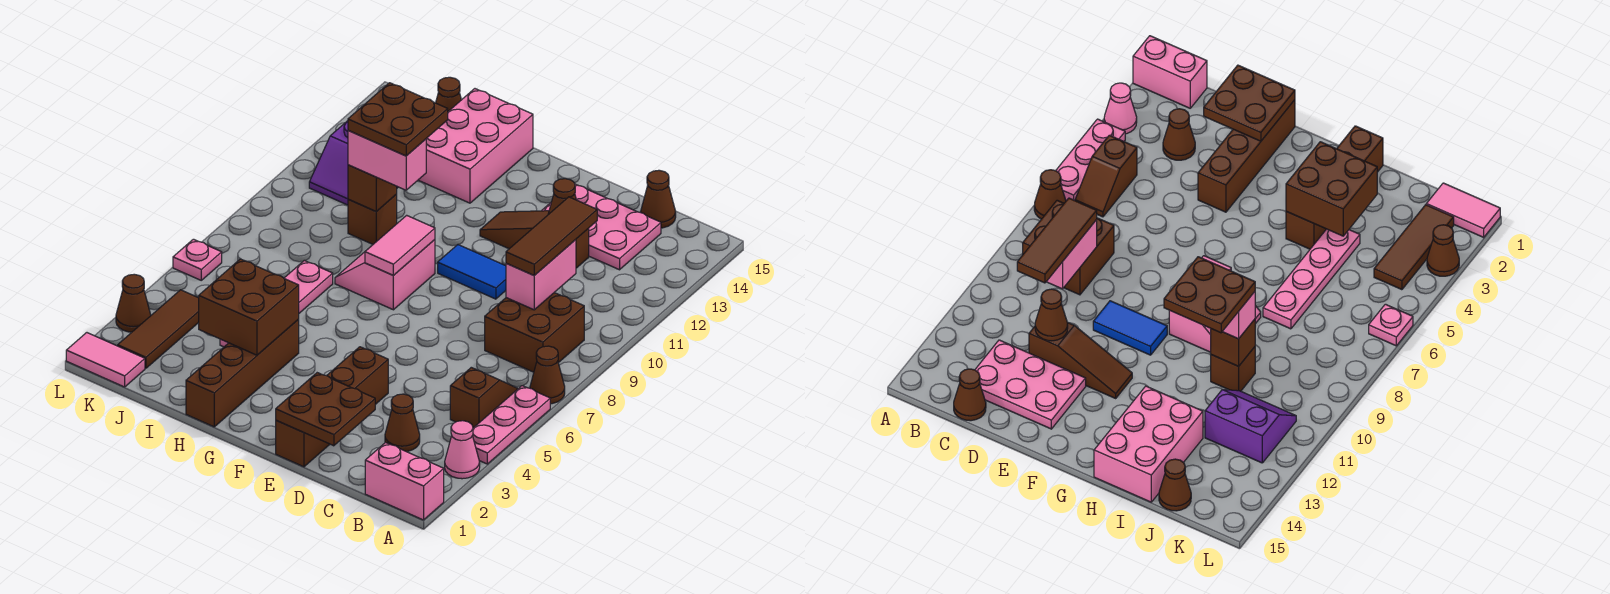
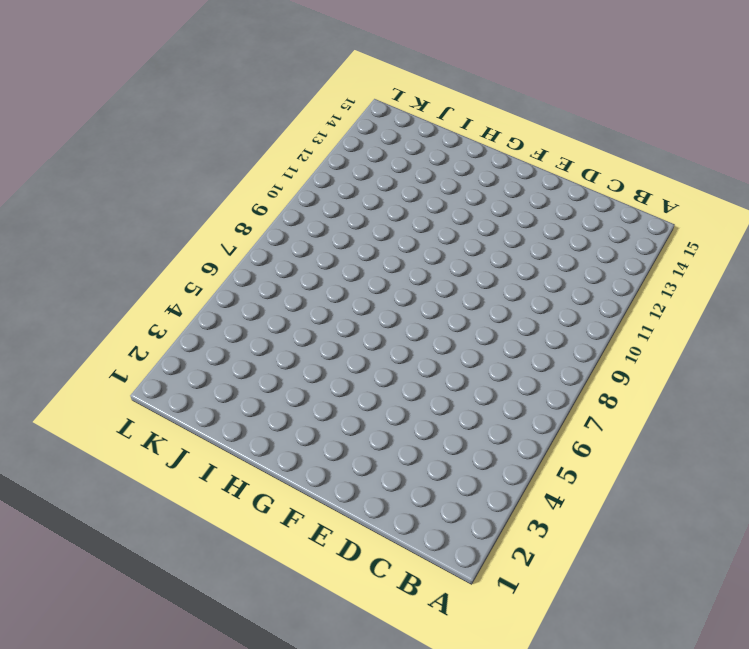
none -> pink brick A1:B1 level 1
none -> pink cone A3 level 1
none -> pink plate A4:A6 level 1
none -> brown cone A7 level 1

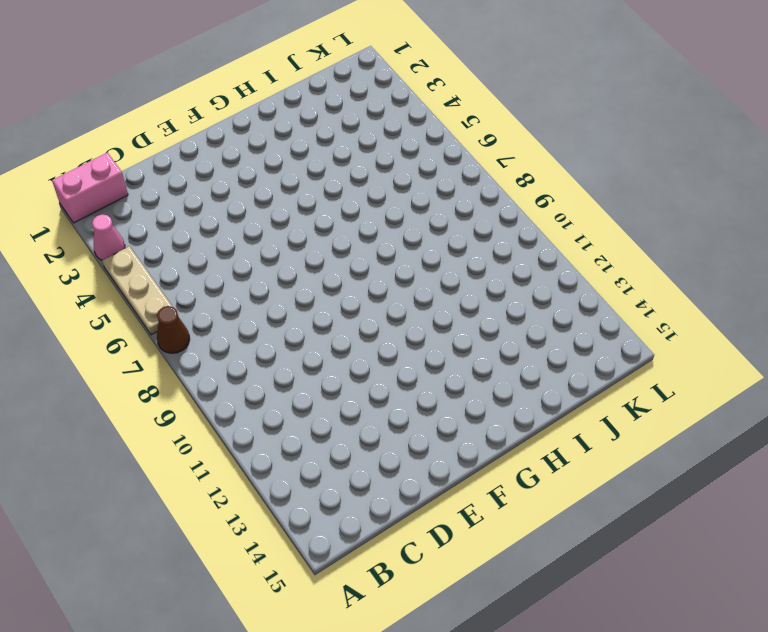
tan plate A4:A6 level 1 -> pink plate A4:A6 level 1
none -> brown slope B5:B6 level 1 top 5
none -> brown brick B8:C9 level 1
none -> brown cone C3 level 1
none -> pink plate C13:E14 level 1

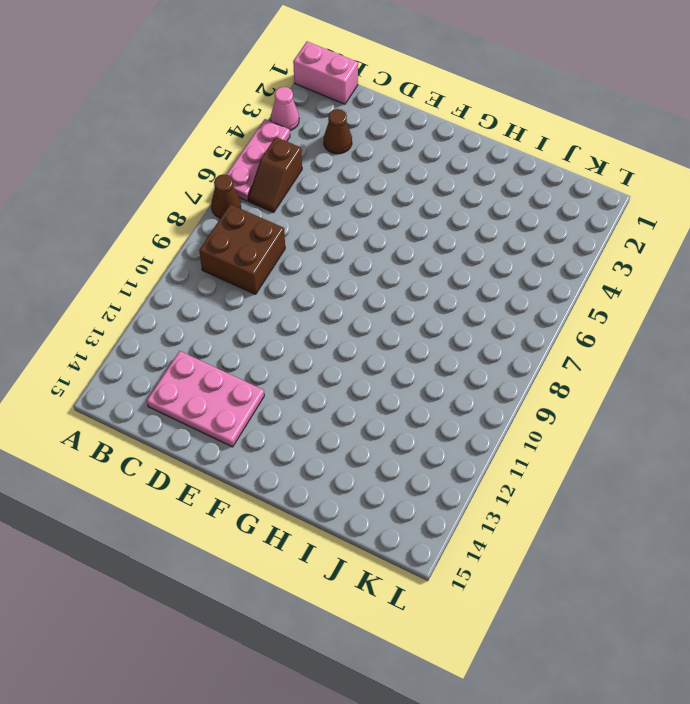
none -> brown cone C15 level 1
none -> brown slope D12:F12 level 1 top D
none -> brown brick E1:E4 level 1
none -> blue tile E10:F10 level 1

